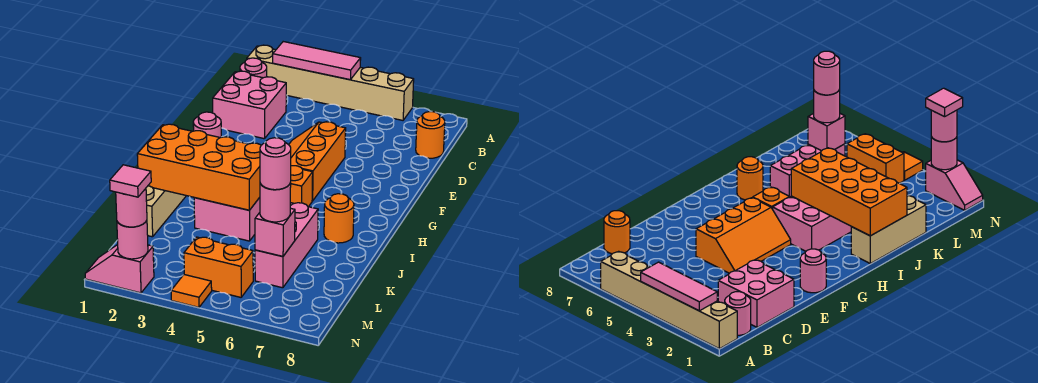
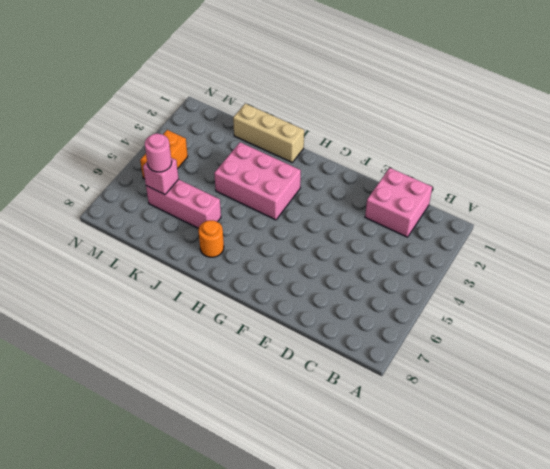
none -> tan brick A1:A6 level 1
none -> pink round brick B1 level 1
none -> orange round brick C8 level 1

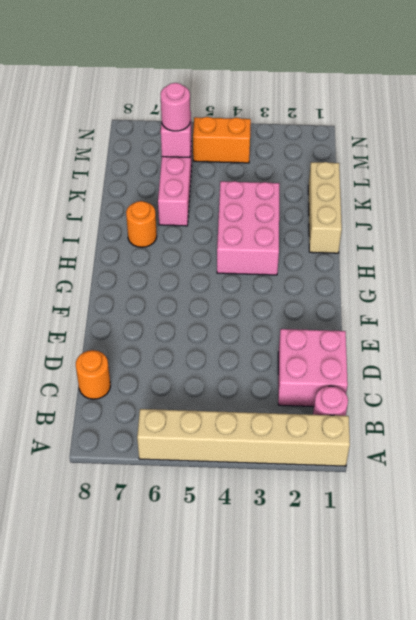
none -> orange slope E4:G5 level 1 top 5
none -> pink round brick F1 level 1
none -> orange brick H5 level 1

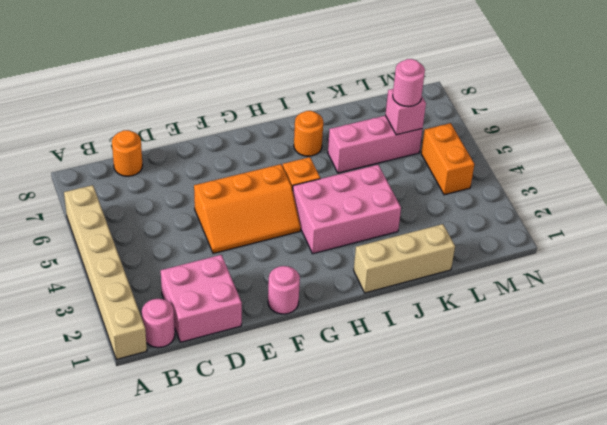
none -> pink slope N1:N2 level 1 top 2
none -> orange tile N4 level 1
none -> pink tile A2:A4 level 2

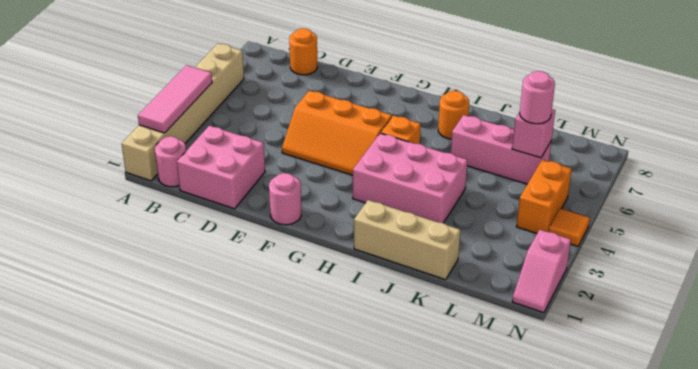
none -> orange brick I1:J4 level 2
none -> pink round brick N2 level 2
none -> pink round brick N2 level 3

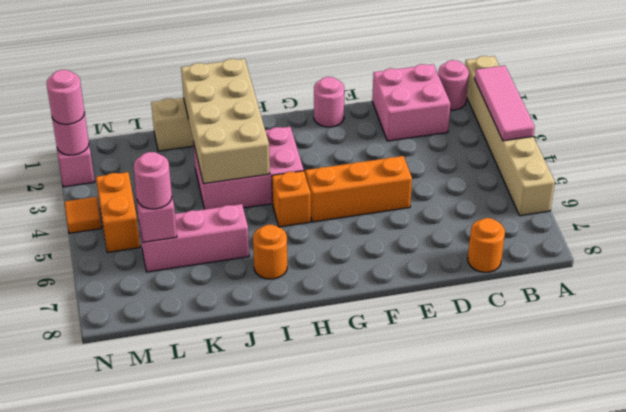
tan brick I1:J4 level 2 -> orange brick I1:J4 level 2
none -> pink round brick L6 level 4
none -> pink tile N2 level 4

